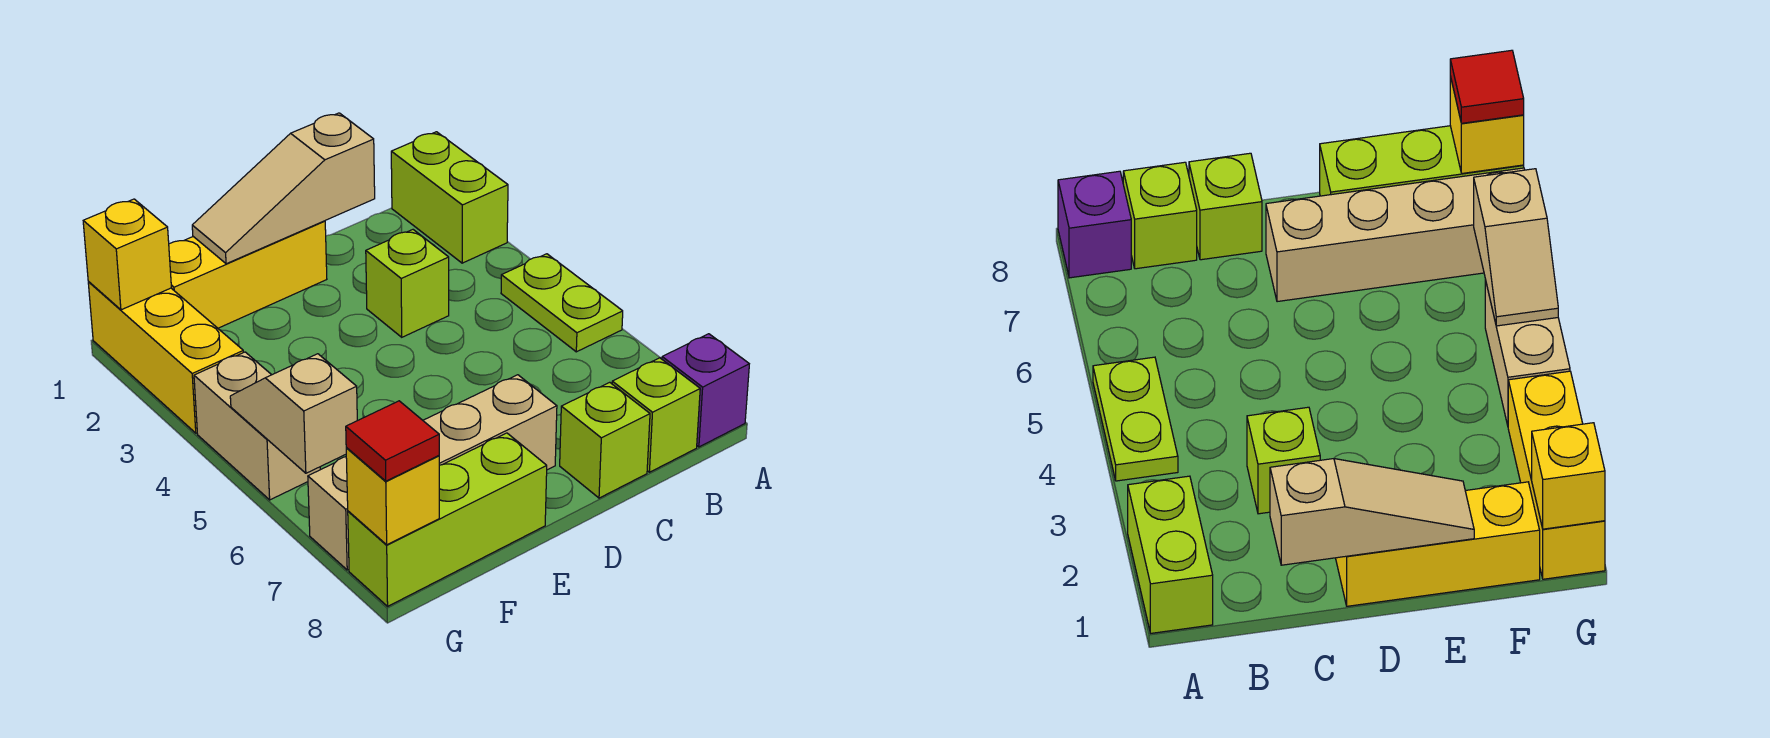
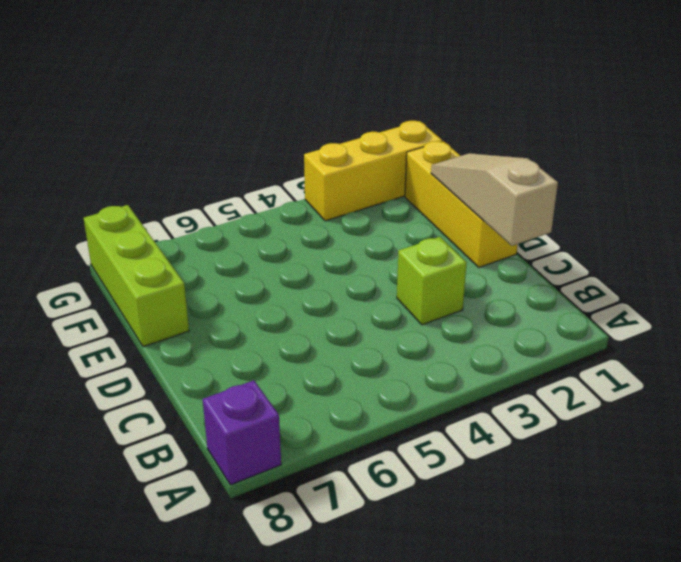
none -> lime brick A1:A2 level 1
none -> lime plate A4:A5 level 1
none -> lime brick B8 level 1

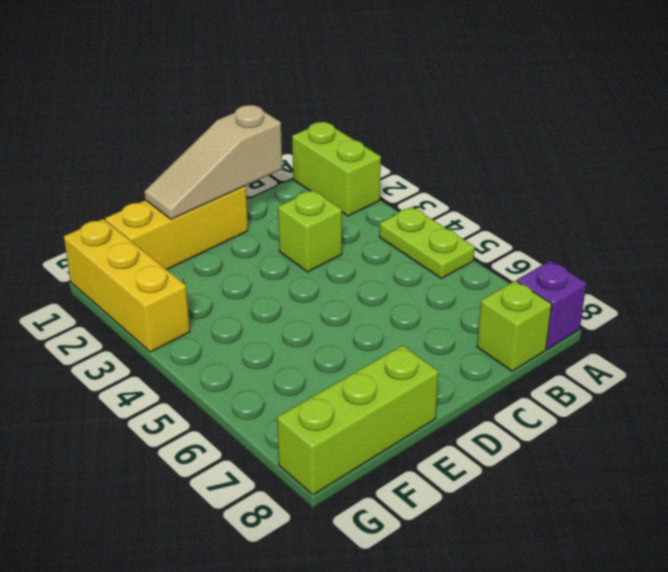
none -> lime brick C8 level 1
none -> tan brick D7:G7 level 1
none -> tan brick G4:G5 level 1

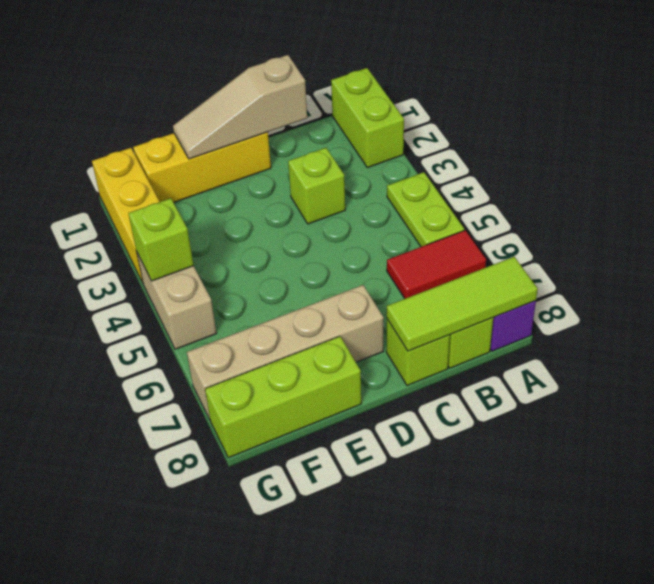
red tile A6:B6 level 1 -> none
lime tile A8:C8 level 2 -> none
lime brick G4 level 2 -> none
none -> yellow brick G1 level 2
none -> tan slope G5:G6 level 2 top 6
none -> yellow brick G8 level 2

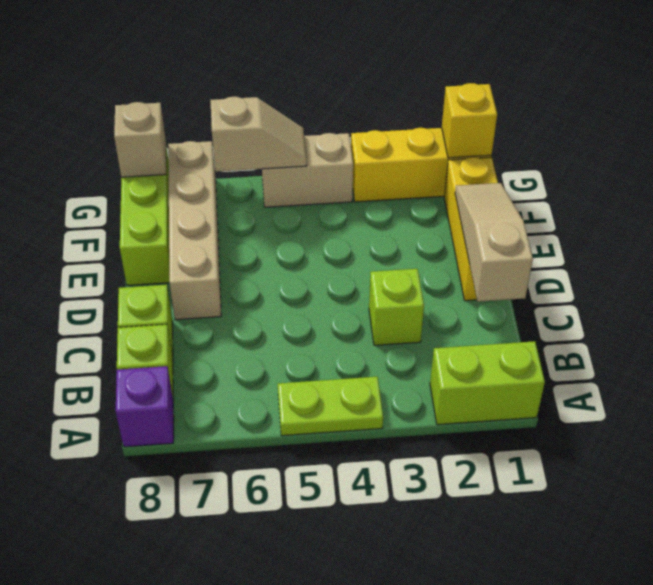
tan brick G8 level 2 -> yellow brick G8 level 2
none -> red tile G8 level 3

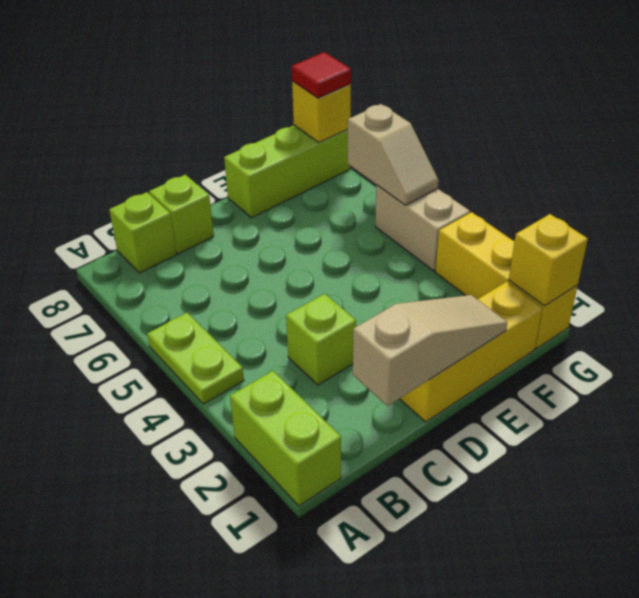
none -> purple brick A8 level 1
none -> tan brick D7:G7 level 1

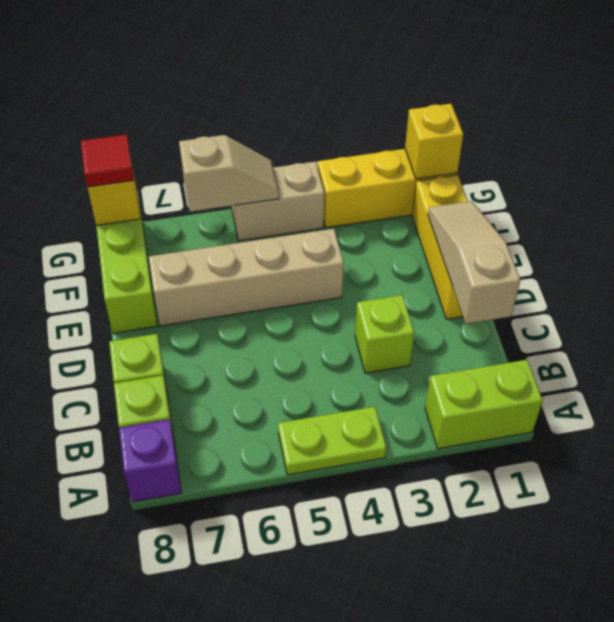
tan brick E4:E7 level 1 -> tan brick D7:G7 level 1

